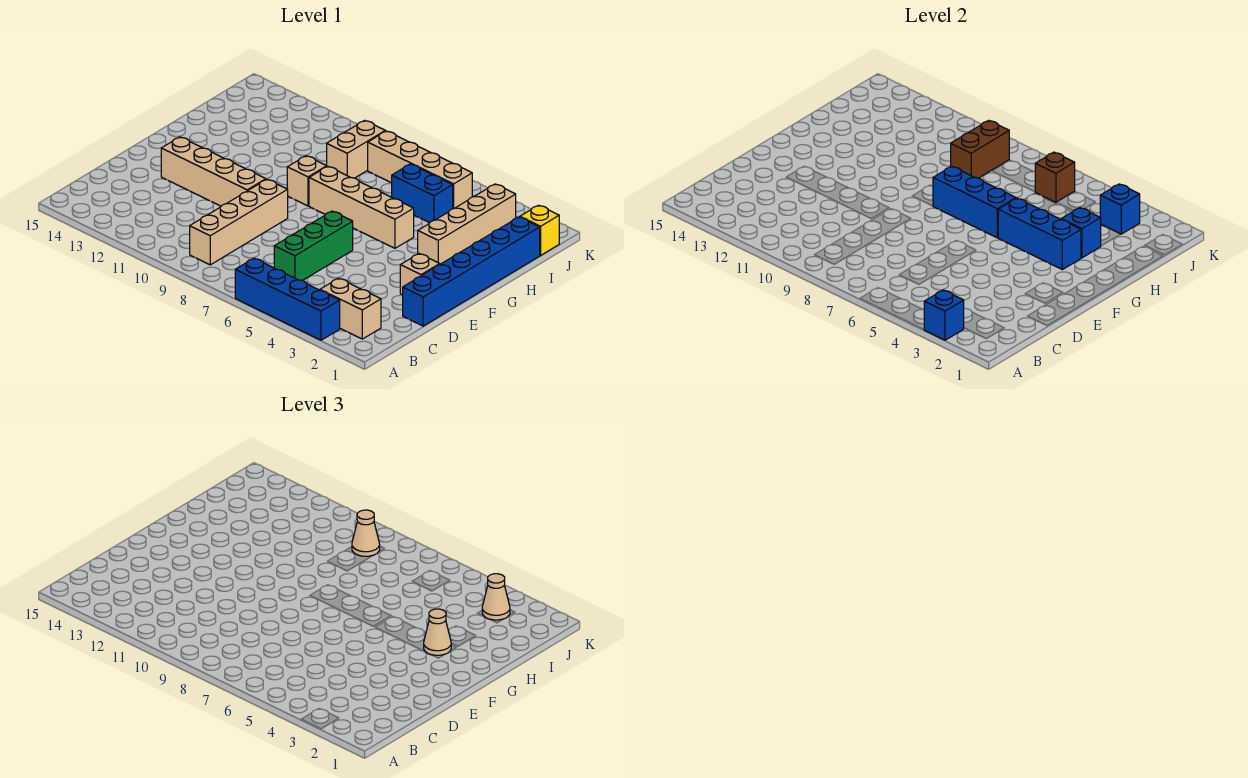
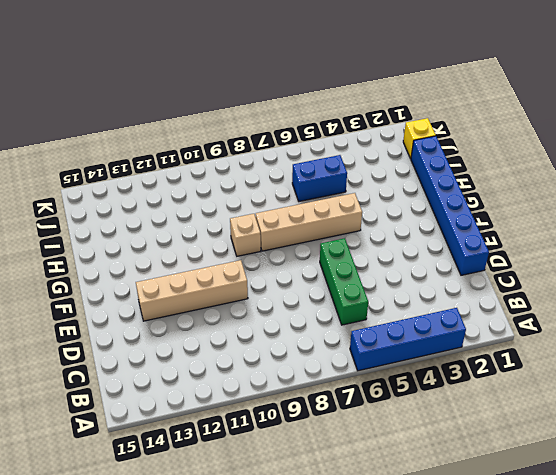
none -> tan brick B2:B3 level 1
none -> tan brick B9:E9 level 1
none -> tan brick E2 level 1

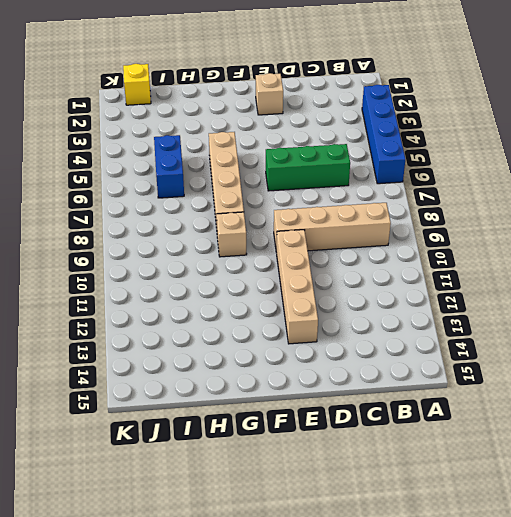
none -> tan brick B2:B3 level 1
none -> blue brick D1:I1 level 1
none -> tan brick G3:J3 level 1

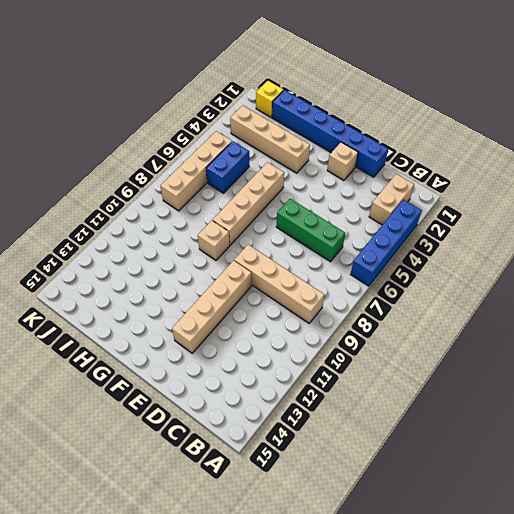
none -> tan brick I9:J9 level 1
none -> blue brick A3 level 2
none -> blue brick G3:G5 level 2

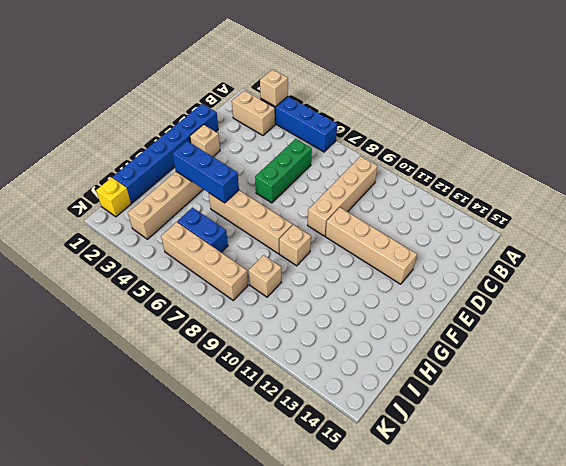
tan brick A3 level 2 -> blue brick A3 level 2
tan brick I9 level 1 -> tan brick I9:J9 level 1
none -> blue brick G6:G8 level 2
none -> blue brick H3 level 2
none -> brown brick I9:J9 level 2

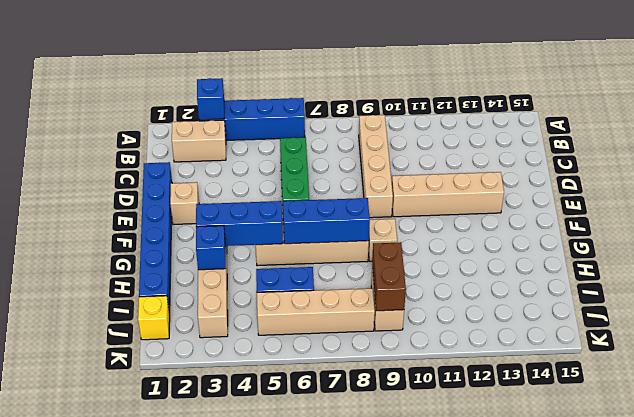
none -> blue brick J3 level 2
none -> brown brick J6 level 2
none -> tan cone G3 level 3

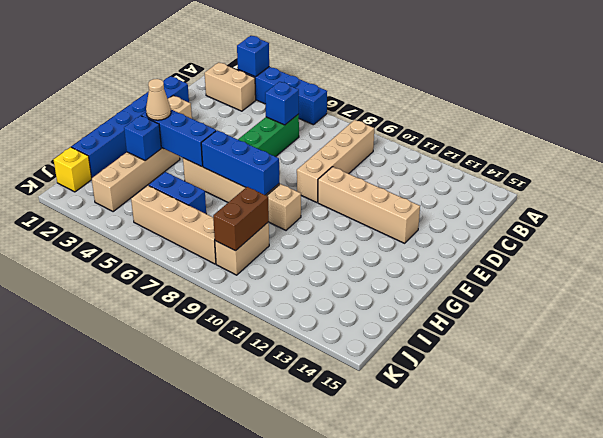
blue brick C6 level 2 -> blue brick J3 level 2
none -> brown brick J6 level 2
none -> tan cone J3 level 3
none -> tan cone J9 level 3

